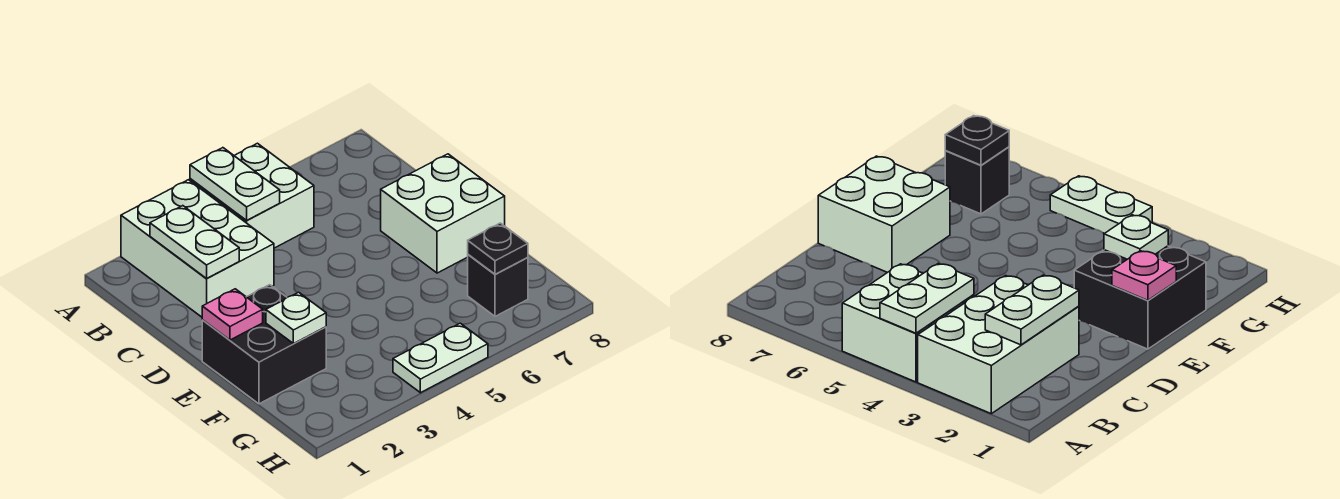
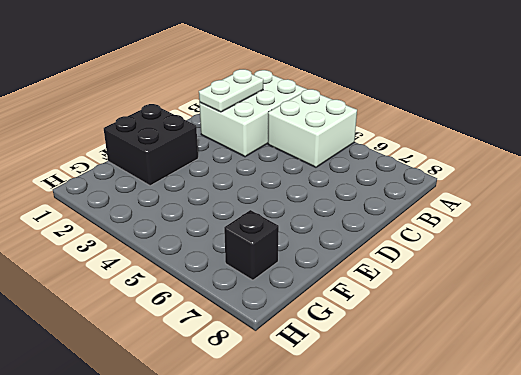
none -> white brick D7:E8 level 1
none -> white plate H4:H5 level 1

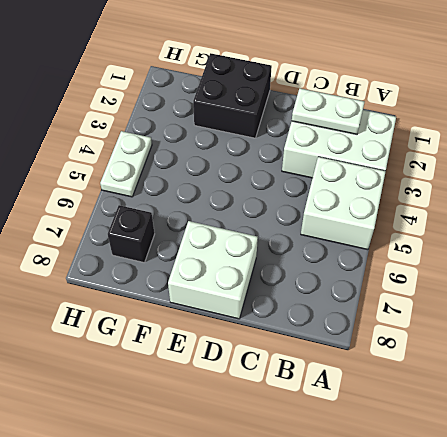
none -> white plate A4:B4 level 2
none -> pink plate E1 level 2

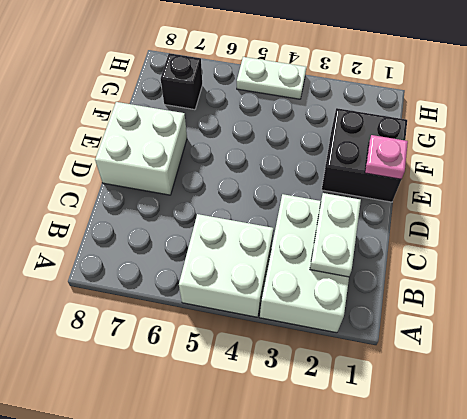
none -> white plate A4:B4 level 2
none -> white plate F2 level 2

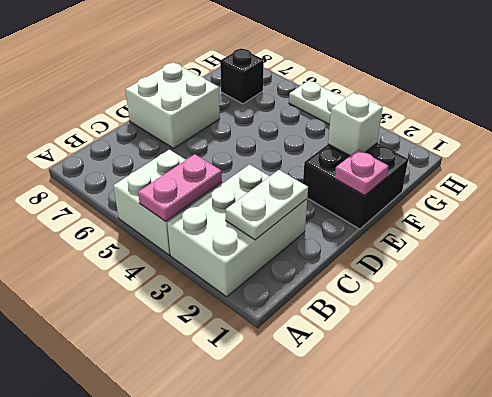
pink plate A4:B4 level 2 -> white plate A4:B4 level 2
white brick F2 level 2 -> white plate F2 level 2
none -> black plate G7 level 2

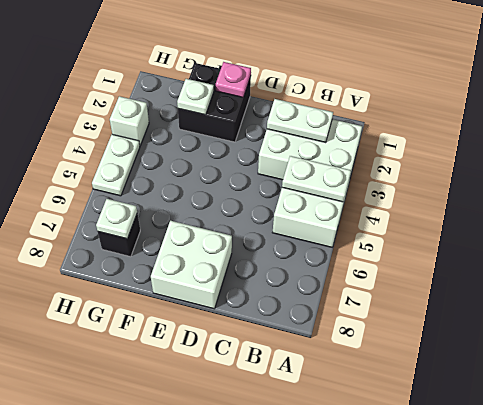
white plate G7 level 2 -> black plate G7 level 2
white brick H3 level 1 -> none

